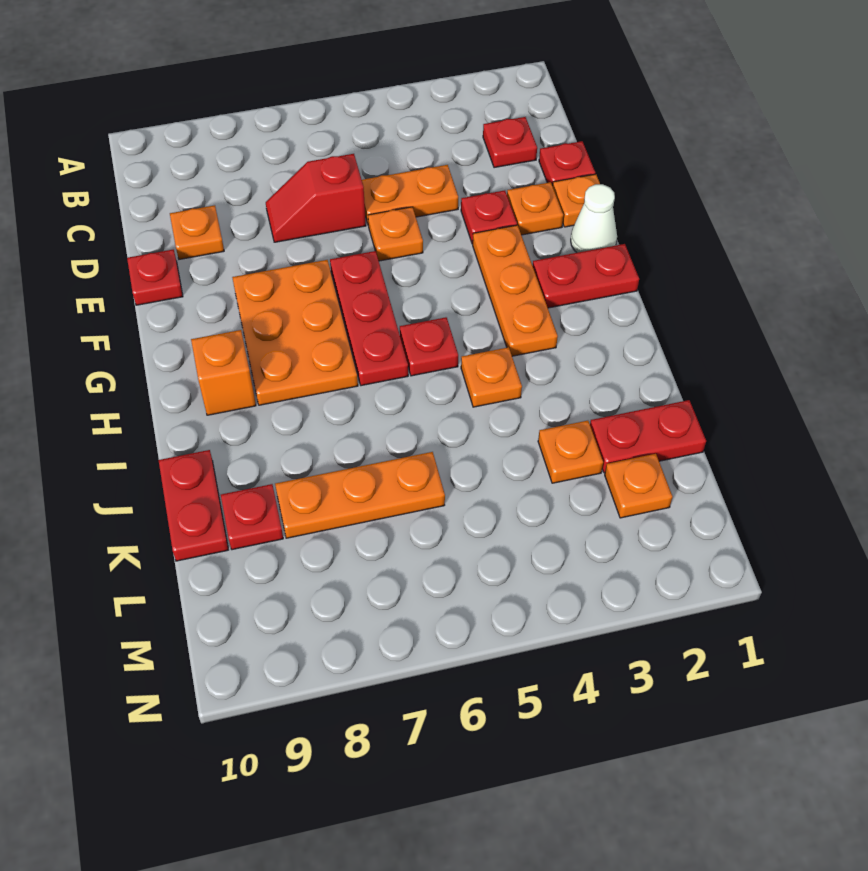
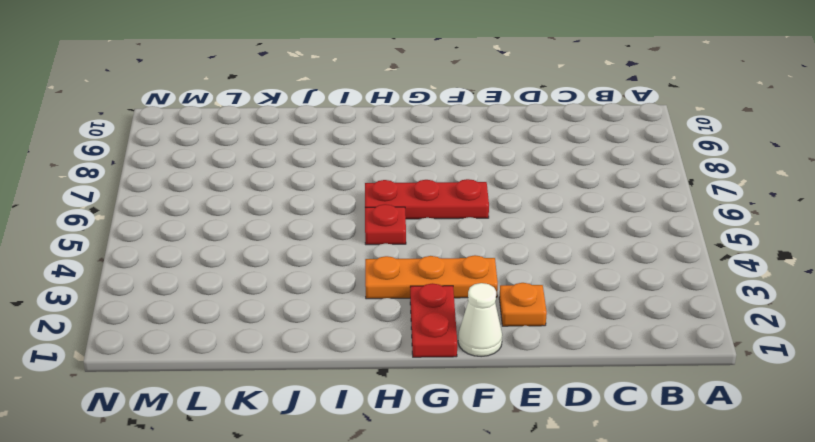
none -> red plate C2 level 1
none -> red plate D1 level 1
none -> orange plate D4:D5 level 1

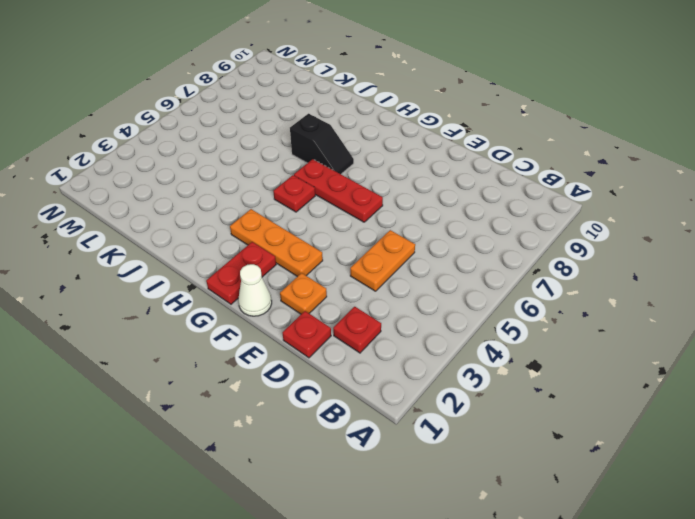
black slope H7:I7 level 1 top I -> orange plate F7:H8 level 1
none -> red slope D6:D7 level 1 top 6
none -> orange plate D9 level 1
none -> orange plate E1 level 1

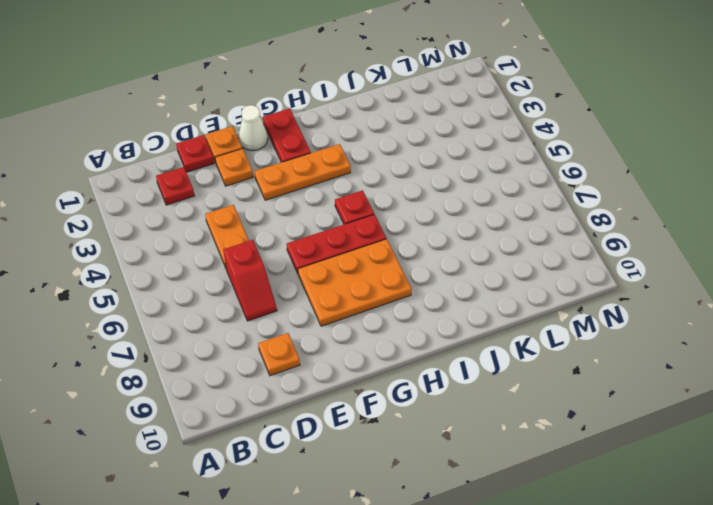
none -> red plate E3 level 1
none -> orange plate E5 level 1
none -> red plate E10 level 1

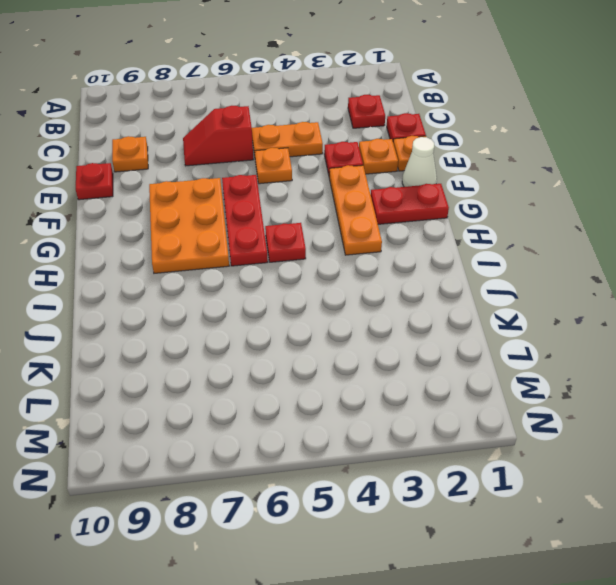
none -> orange brick H9 level 1
none -> orange plate I4 level 1
none -> red plate J10:K10 level 1

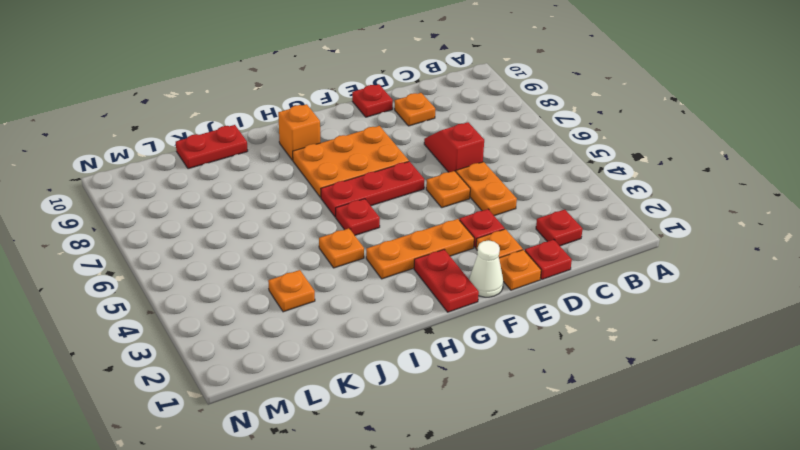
none -> red plate K1:K2 level 1
none -> orange plate K6:K8 level 1
none -> red plate K9 level 1

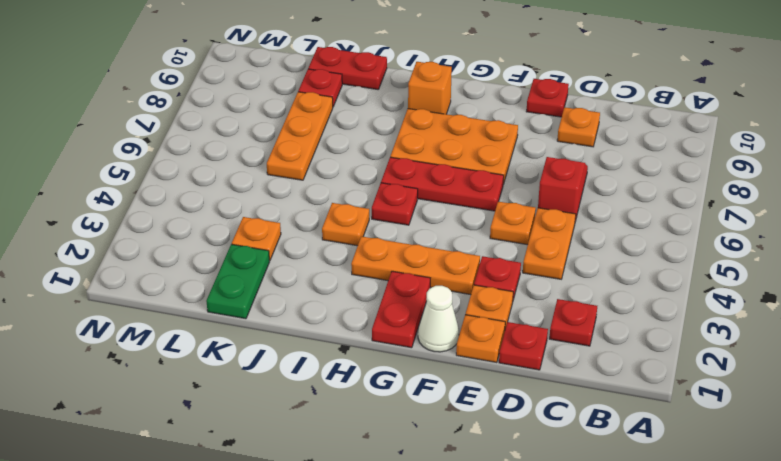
green plate K1:K2 level 1 -> red plate K1:K2 level 1
none -> orange plate L2 level 1

